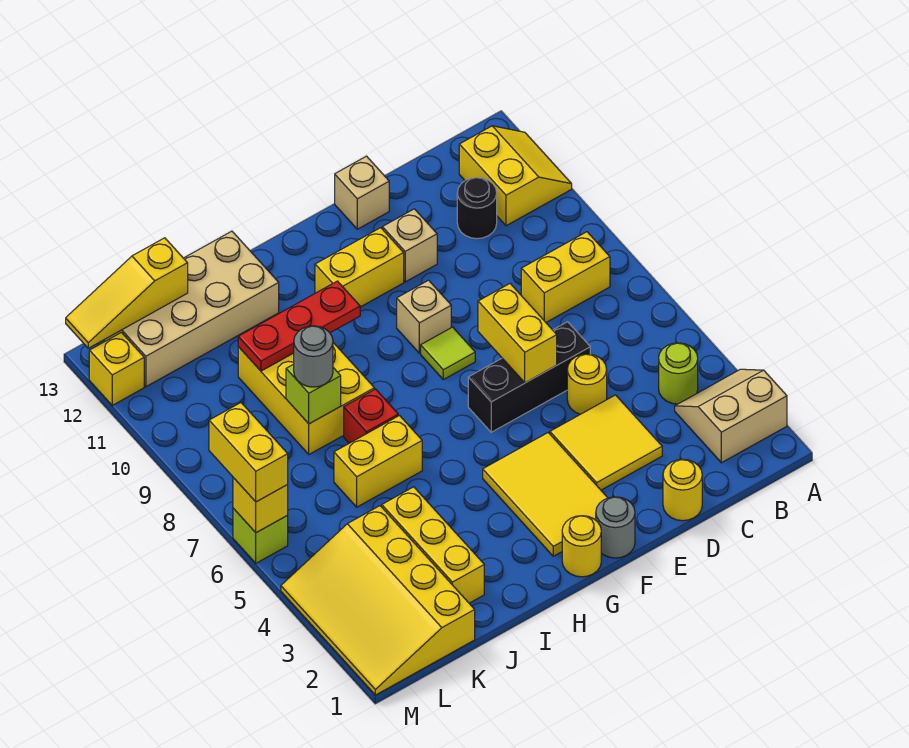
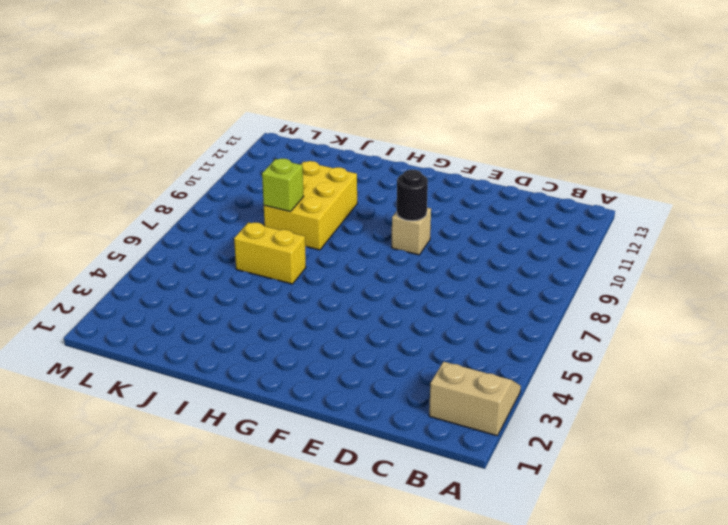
black round brick F9 level 2 -> black round brick C11 level 1
none -> yellow slope A11:B12 level 1 top B
none -> lime round brick B4 level 1
none -> yellow brick B8:C8 level 1
none -> yellow round brick D1 level 1

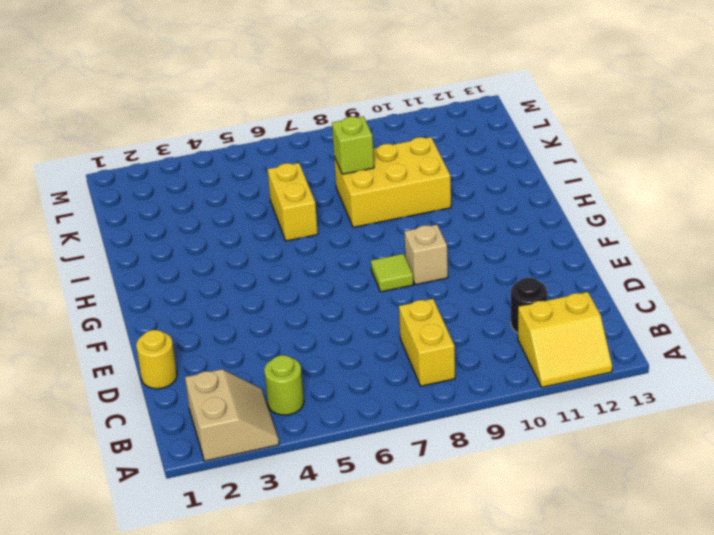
none -> yellow tile D3:E4 level 1
none -> yellow round brick D5 level 1
none -> black brick D6:F6 level 1
none -> tan brick E11 level 1

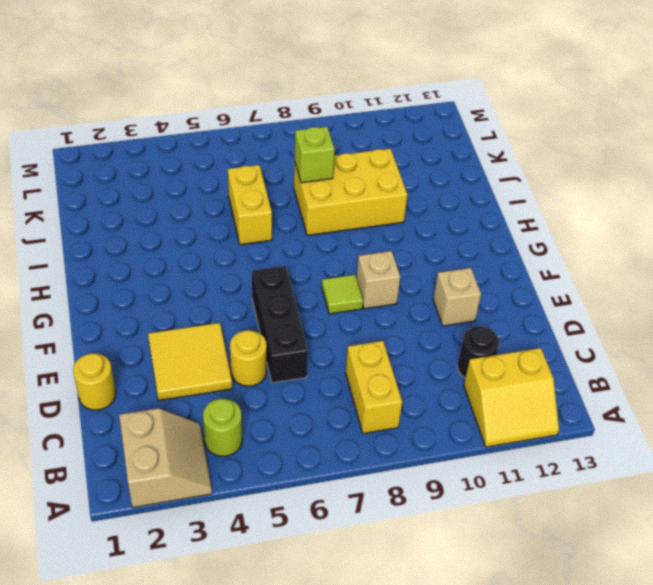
none -> tan brick E13 level 1
none -> grey round brick F1 level 1
none -> yellow tile F2:G4 level 1
none -> yellow brick F11:G11 level 1

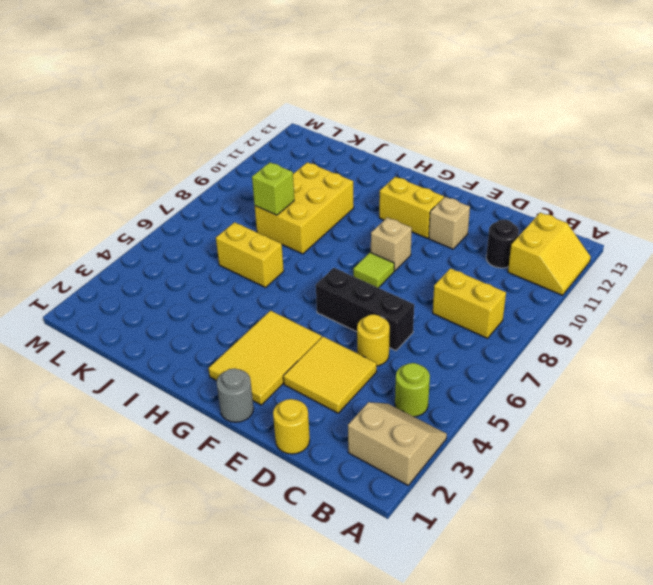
none -> tan brick E13 level 1
none -> yellow round brick G1 level 1
none -> red brick I7 level 1
none -> tan brick I12:L13 level 1

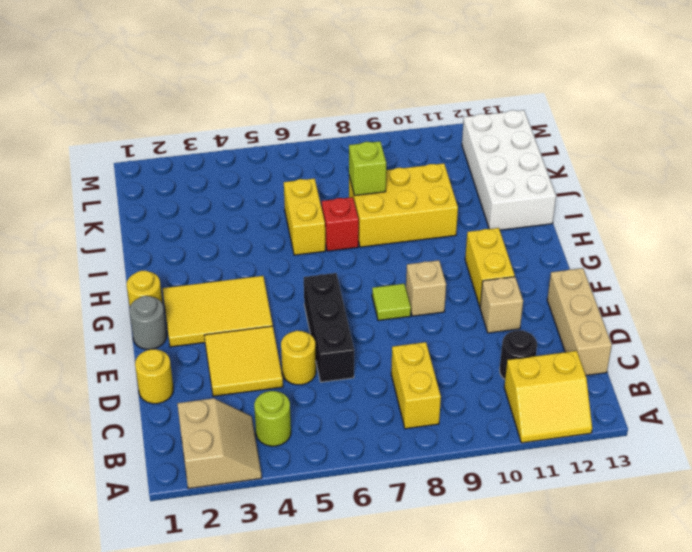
tan brick C13:E13 level 1 -> tan brick E13 level 1
white brick I12:L13 level 1 -> tan brick I12:L13 level 1
none -> yellow brick J2:J4 level 1
none -> yellow slope K1:M4 level 1 top K
none -> lime brick M6 level 1
none -> yellow brick M12 level 1

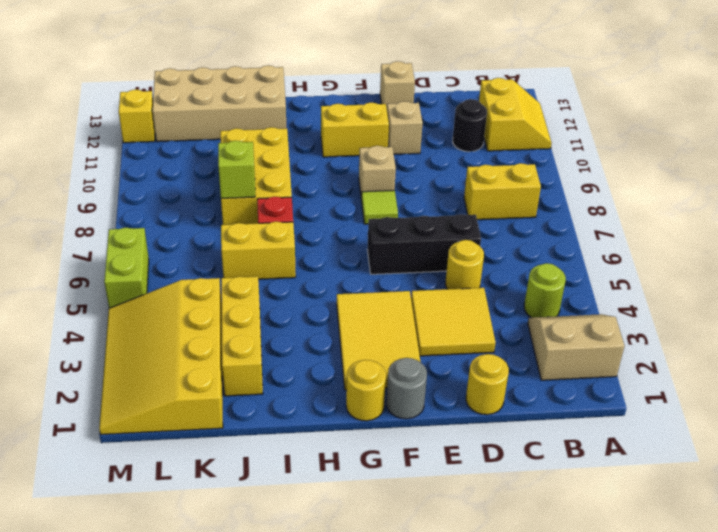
lime brick M5:M6 level 1 -> lime brick M6 level 1
none -> yellow brick E6:E7 level 2
none -> red plate H10:J10 level 2
none -> yellow slope K13:M13 level 2 top K
none -> yellow brick M6 level 2

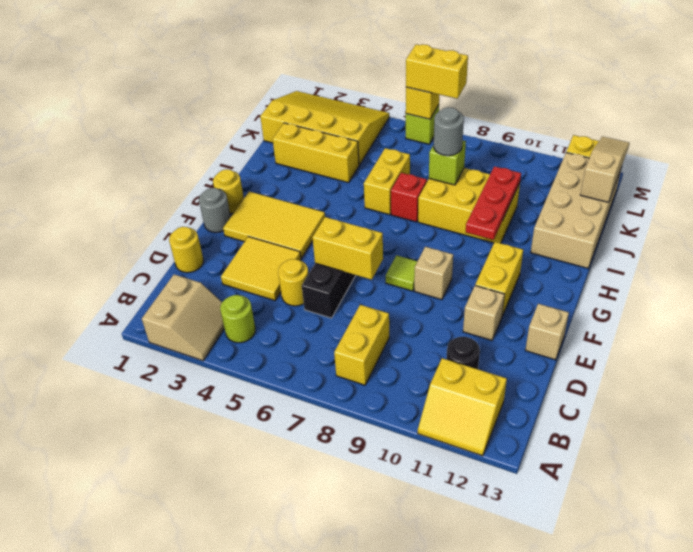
tan slope K13:M13 level 2 top K -> yellow slope K13:M13 level 2 top K

